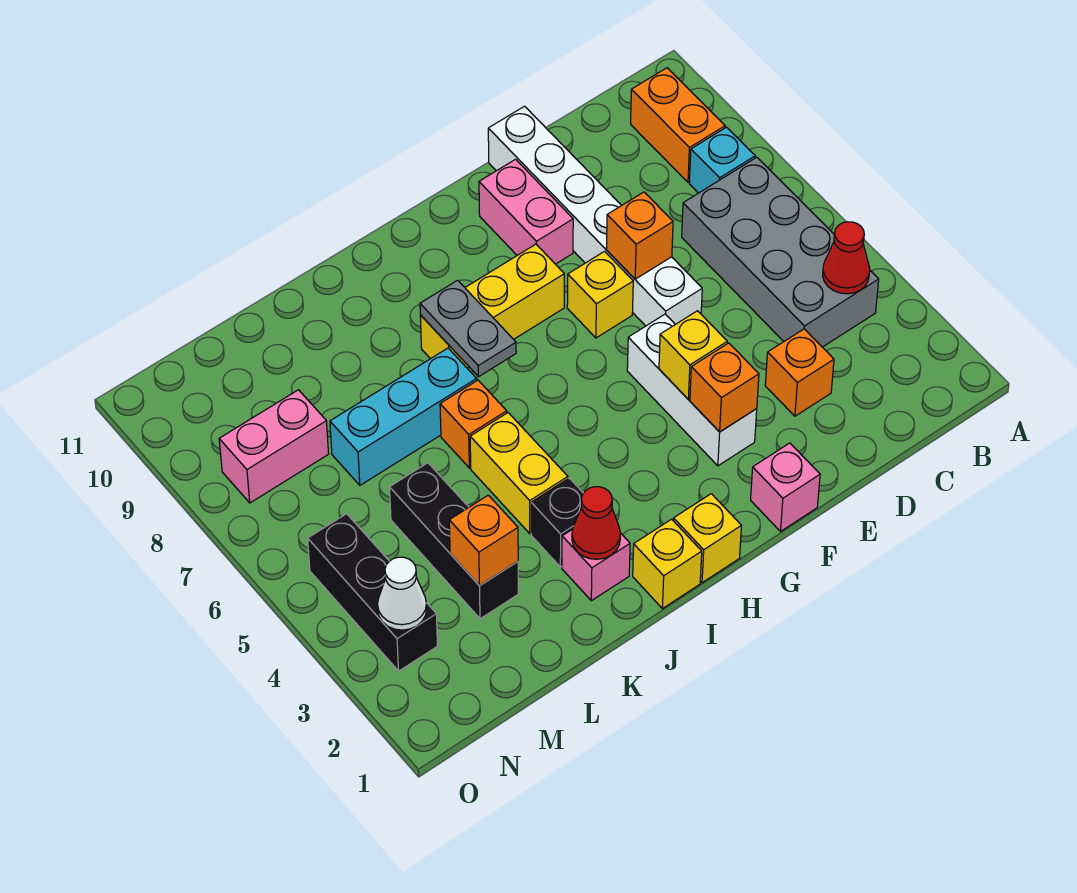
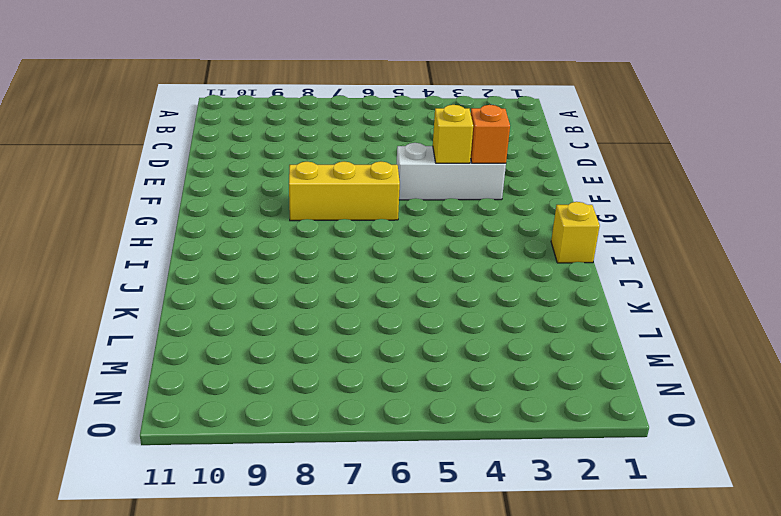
yellow brick G6:G8 level 1 -> yellow brick G8:I8 level 1
none -> grey brick B4:C7 level 1
none -> cyan brick B8 level 1
none -> orange brick B9:B10 level 1

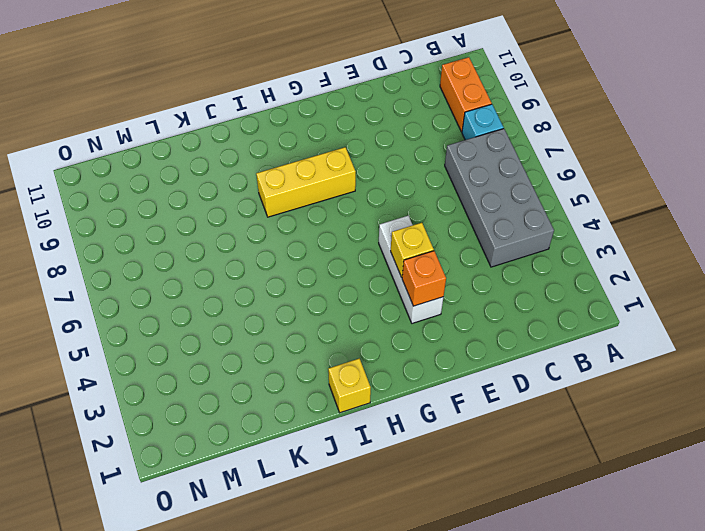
none -> orange brick D3 level 1
none -> white brick E6:E11 level 1
none -> pink brick F1 level 1

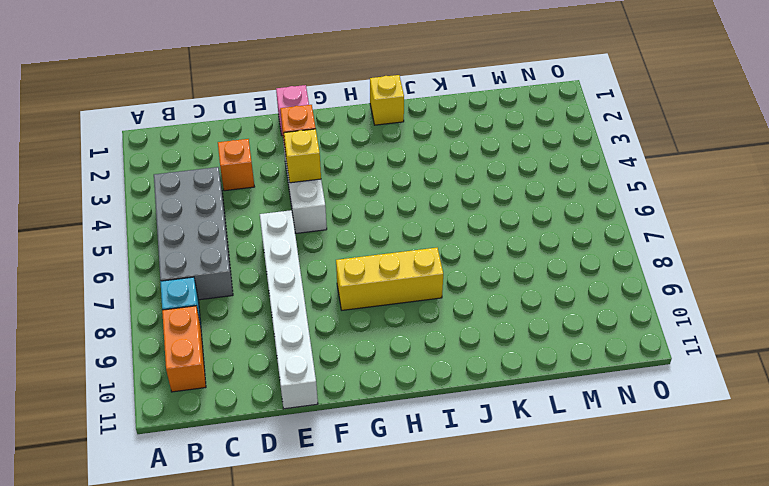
none -> yellow brick F7 level 1
none -> pink brick F9:F10 level 1
none -> yellow brick H1 level 1

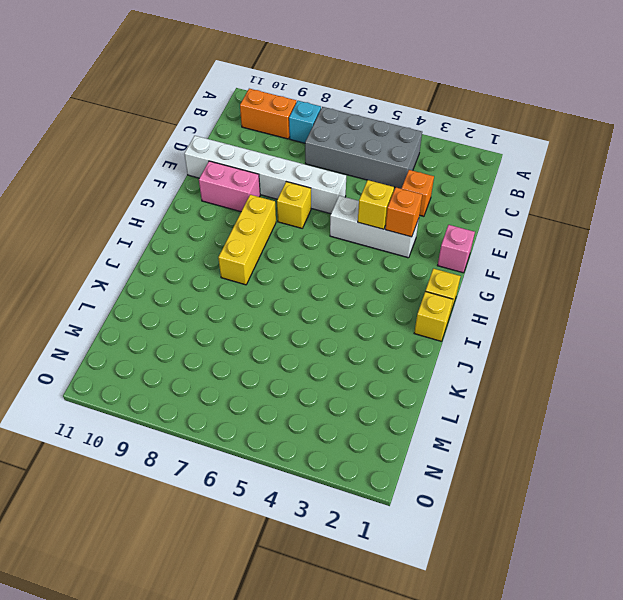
none -> pink brick J2 level 1
none -> black brick J3 level 1
none -> yellow brick J4:J5 level 1

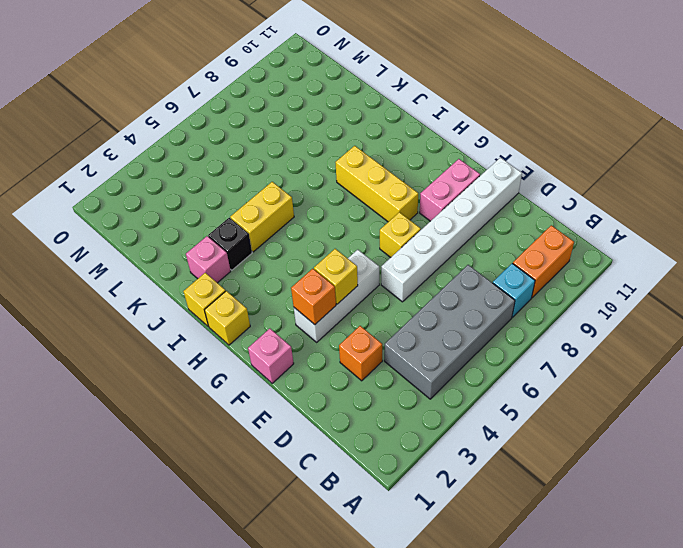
none -> orange brick J6 level 1
none -> cyan brick J7:L7 level 1
none -> black brick L3:L5 level 1

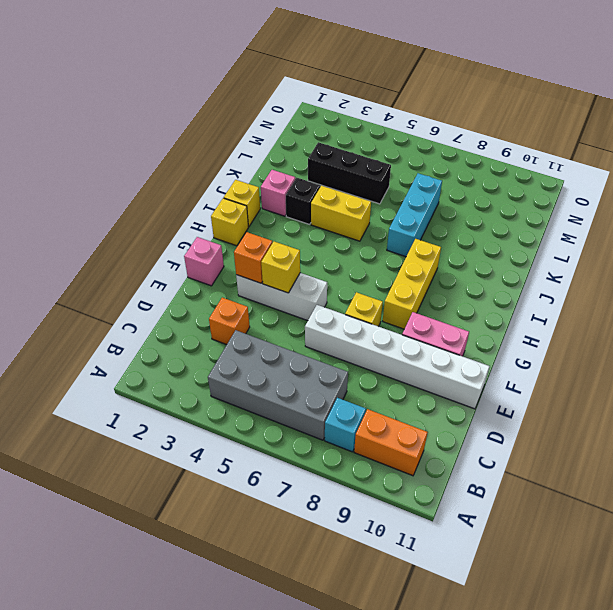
none -> orange brick J6 level 1
none -> pink brick M8:N8 level 1
none -> black brick N3:N5 level 1

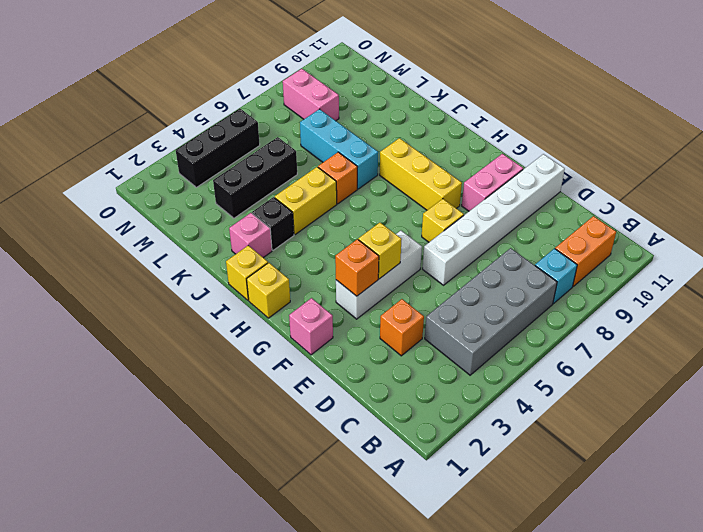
none -> red cone B4 level 2
none -> orange brick E7 level 2
none -> grey plate I7:I8 level 2

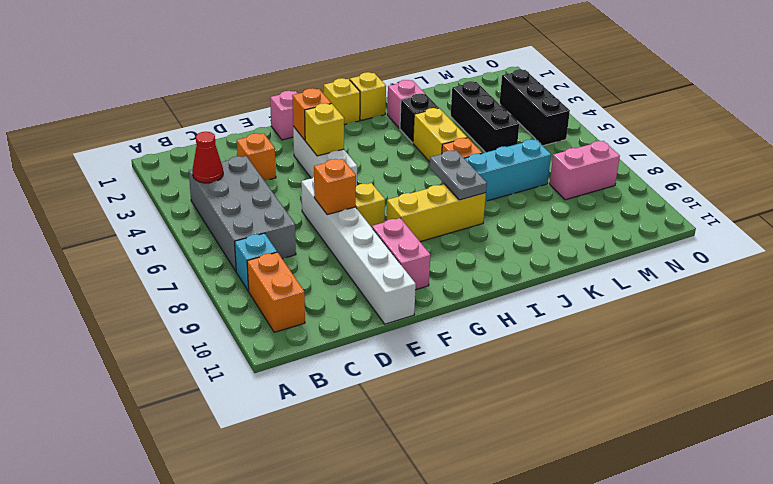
none -> red cone J2 level 2
none -> orange brick L3 level 2
none -> white cone N3 level 2

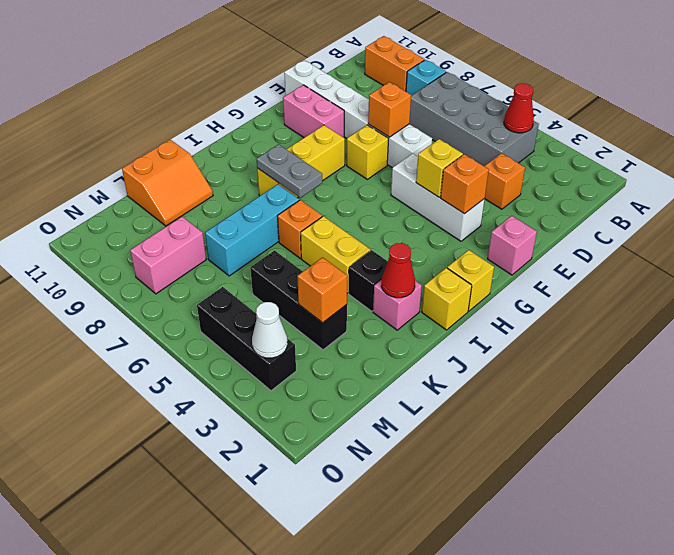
orange slope K10:L11 level 1 top 11 -> none

